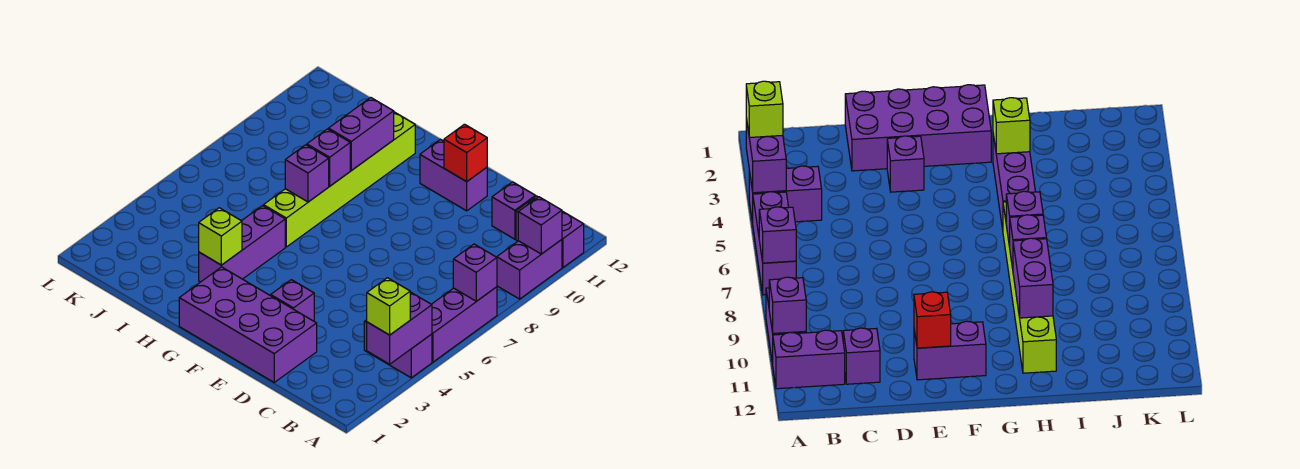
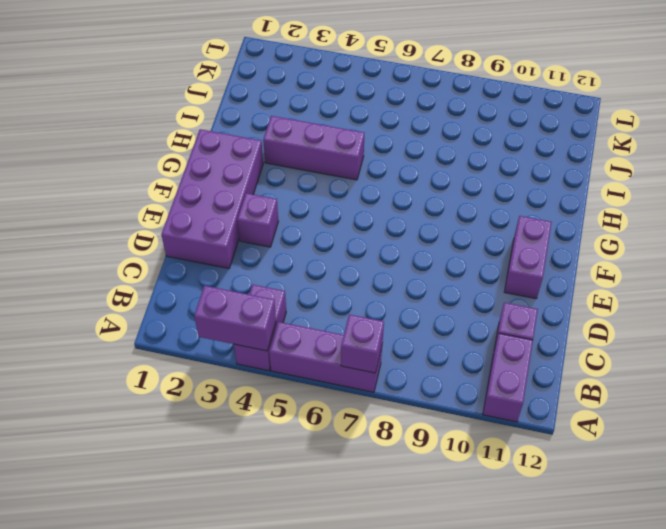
none -> purple brick A9:A10 level 1
none -> lime brick H6:H11 level 1
none -> purple brick A10 level 2

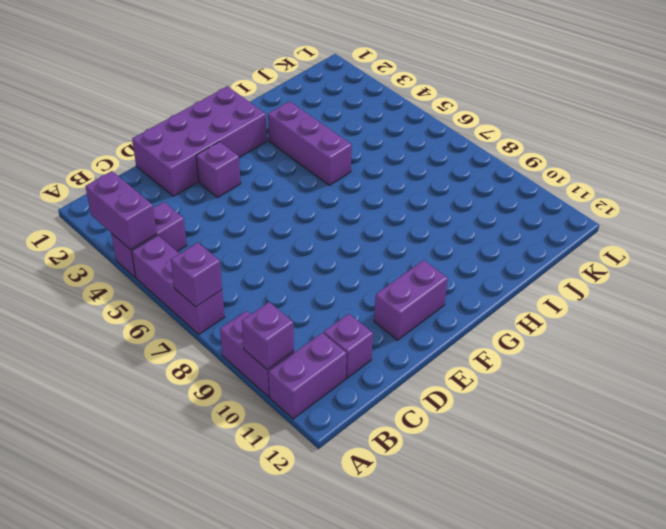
none -> lime brick H6:H11 level 1
none -> red brick E11 level 2
none -> lime brick H3 level 2

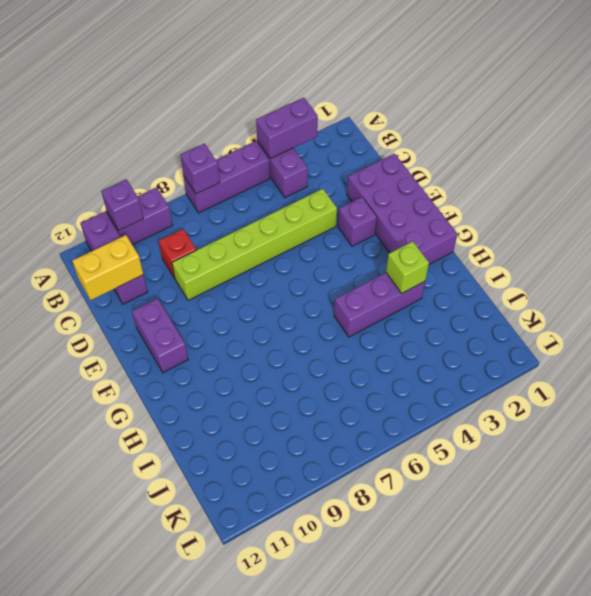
red brick C9 level 1 -> red brick E11 level 2
yellow brick C11:C12 level 2 -> none
lime brick D4:D9 level 1 -> lime brick H6:H11 level 1
none -> purple brick H7 level 2
none -> purple brick H8 level 2
none -> purple brick H9:H10 level 2

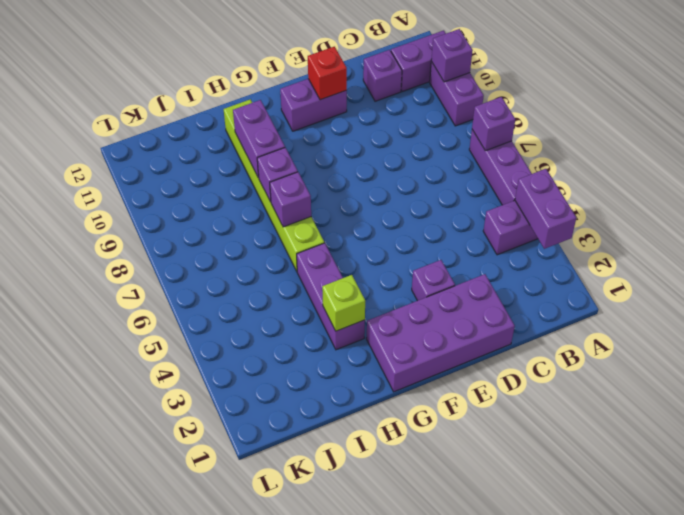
none -> lime brick A3 level 3

